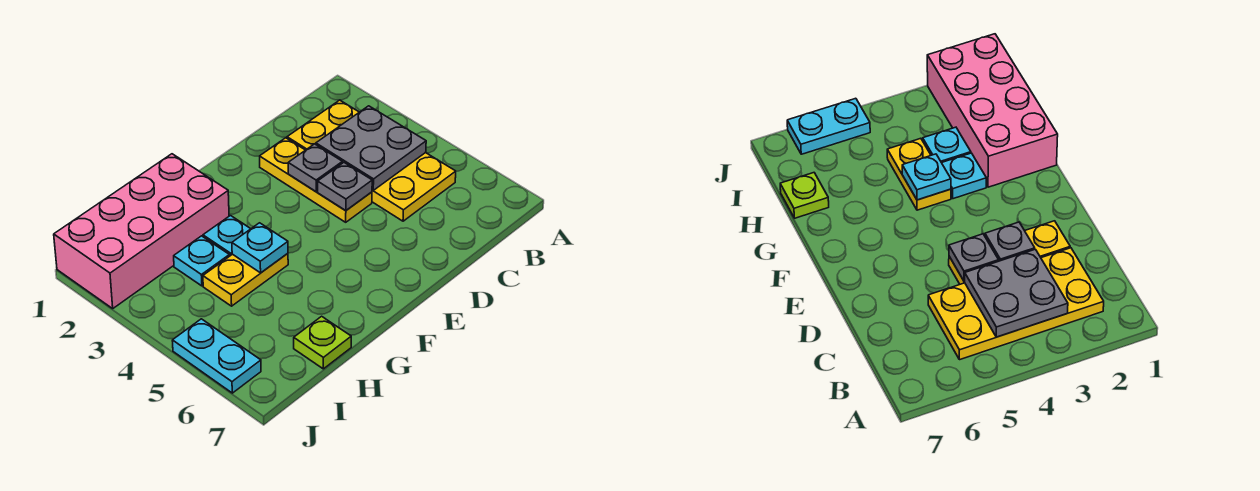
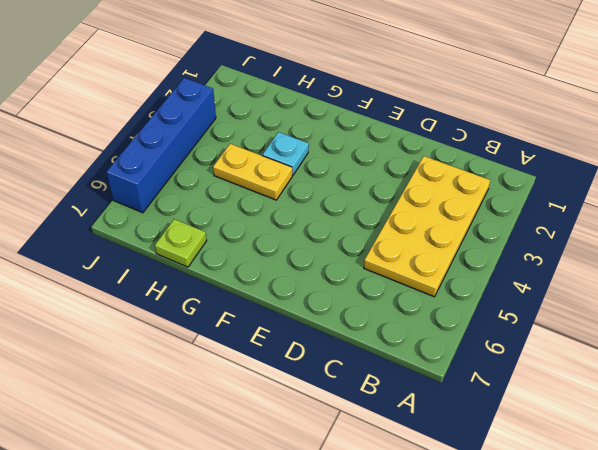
blue brick J3:J6 level 1 -> cyan plate J5:J6 level 1
none -> yellow plate D2:D4 level 1
none -> pink brick G1:J2 level 1
none -> cyan plate H3 level 1

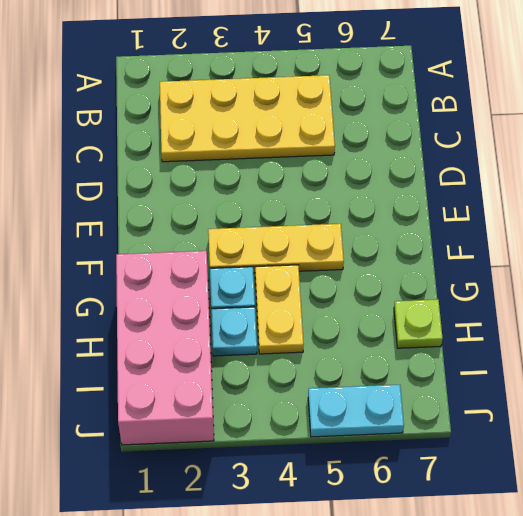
yellow plate F3:F5 level 1 -> yellow plate D2:D4 level 1
none -> grey plate B3:C4 level 2
none -> grey plate D3 level 2
none -> grey plate D4 level 2

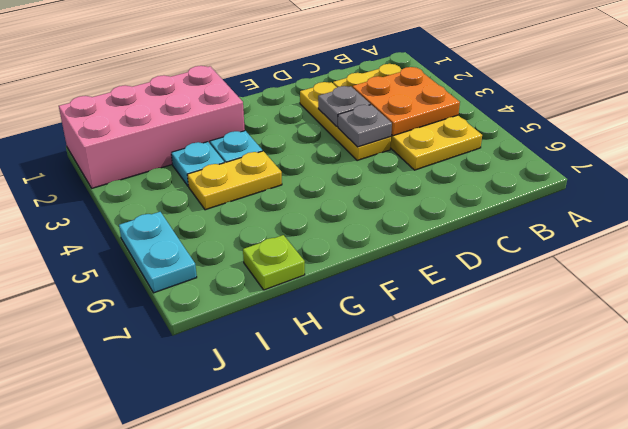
orange plate B3:C4 level 2 -> grey plate B3:C4 level 2
none -> cyan plate G4 level 2

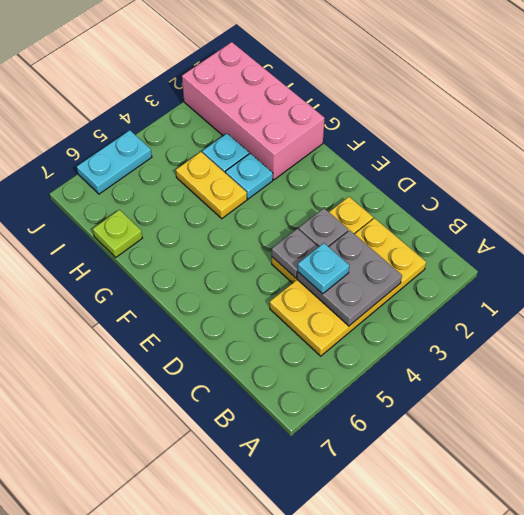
cyan plate C4 level 3 -> cyan plate G4 level 2

